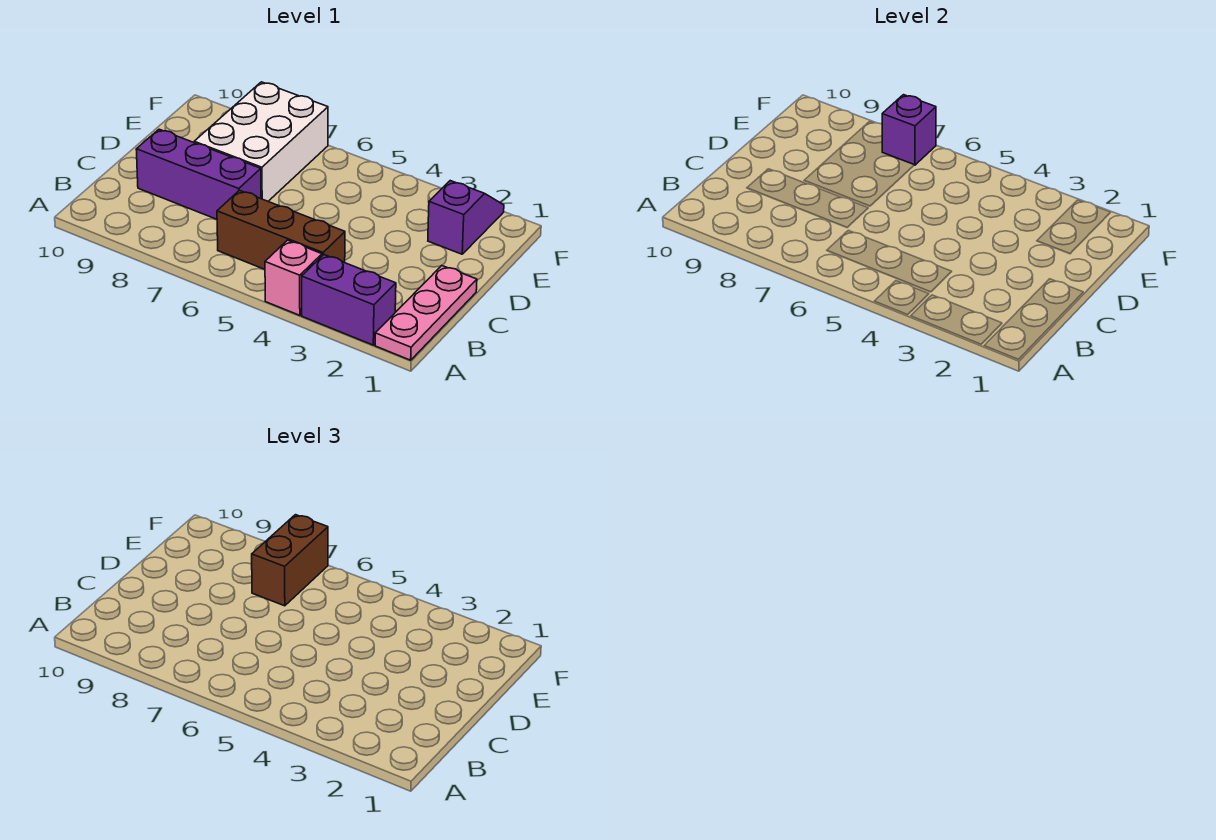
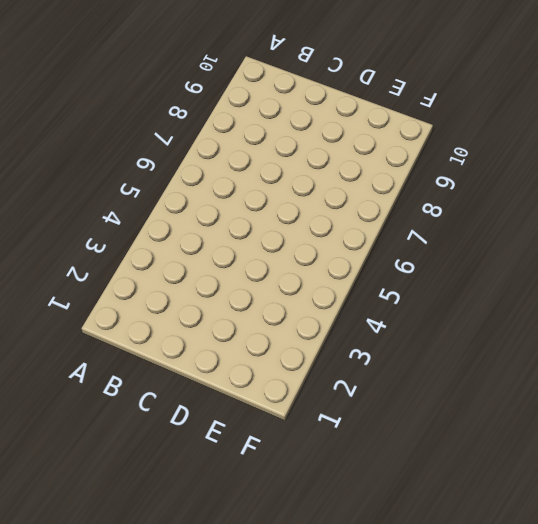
none -> pink plate A1:C1 level 1
none -> purple brick A2:A3 level 1

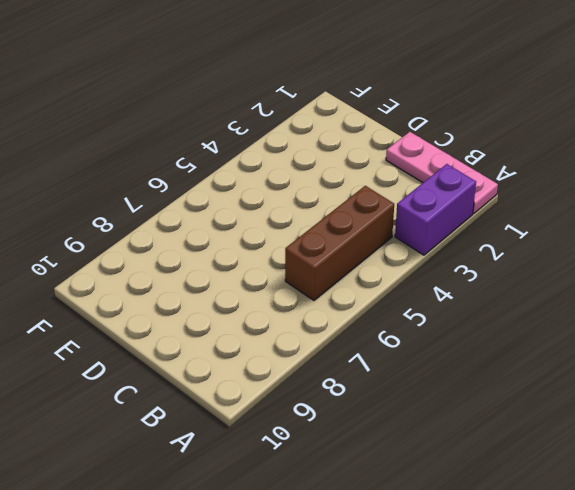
none -> pink brick A4 level 1
none -> purple brick C7:C9 level 1

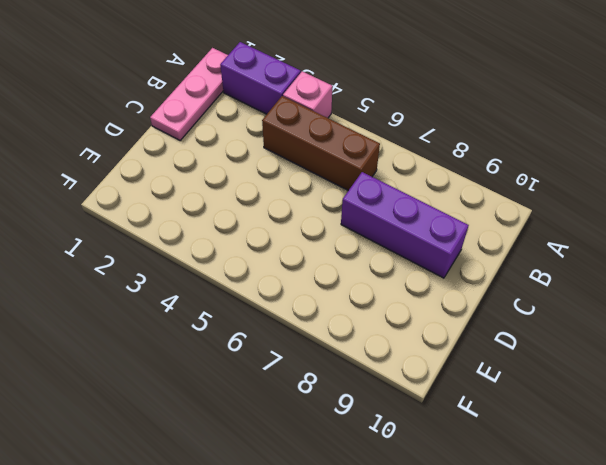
none -> white brick D7:F8 level 1
none -> purple slope E2:F2 level 1 top E

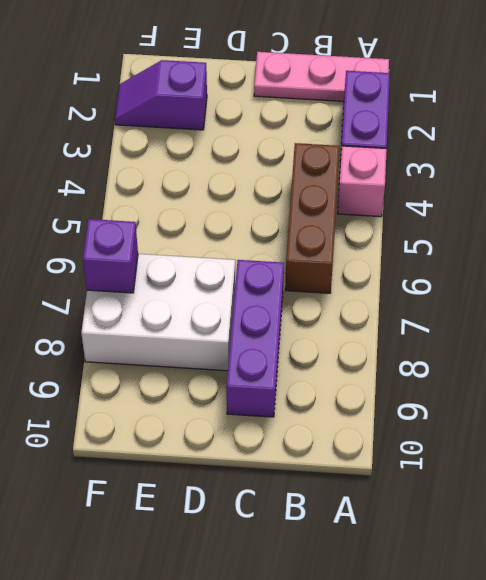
none -> brown brick E7:F7 level 3

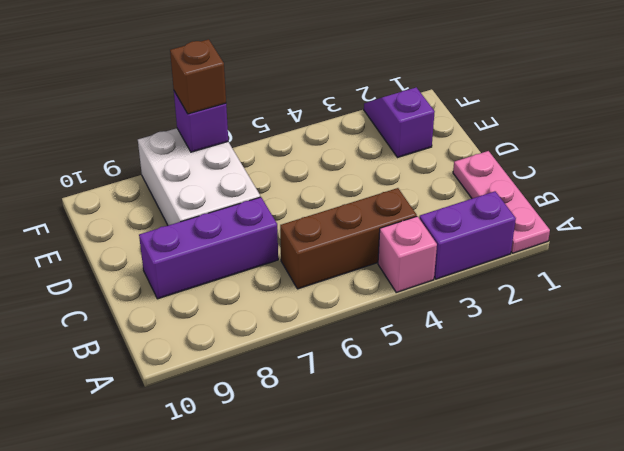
brown brick F7 level 3 -> brown brick E7:F7 level 3

